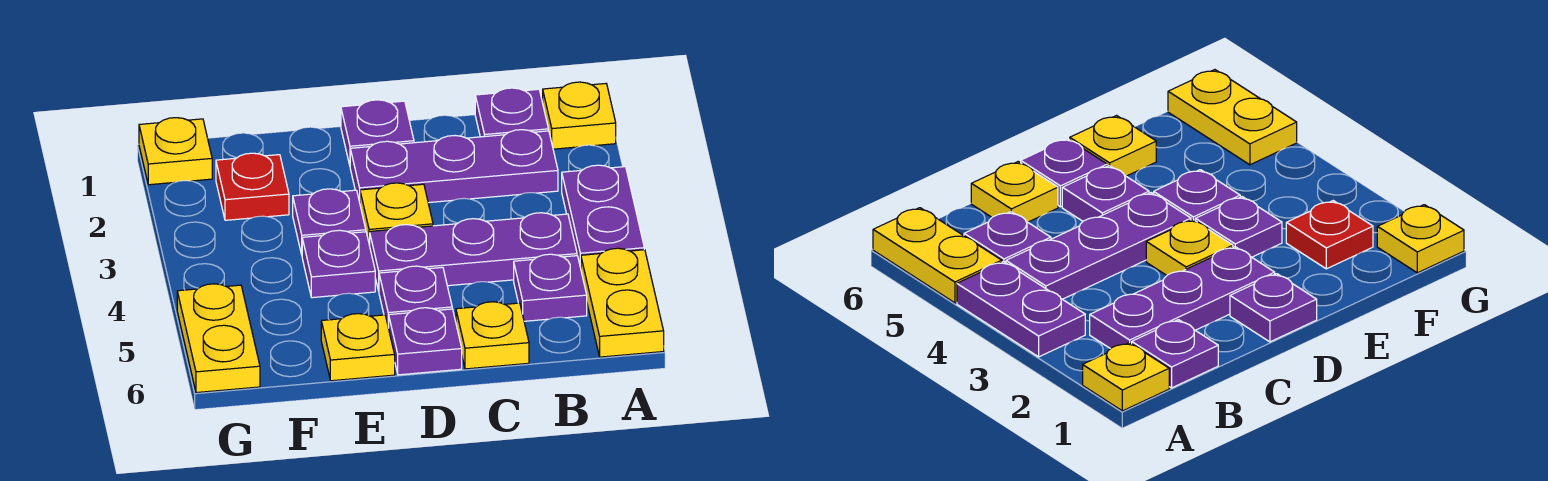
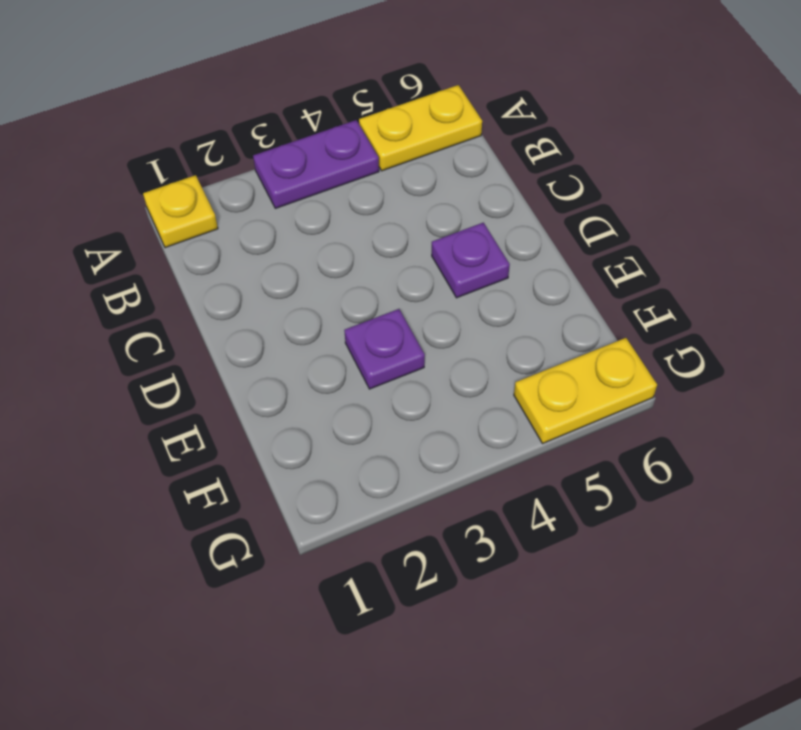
none -> purple plate B1 level 1
none -> purple plate B2:D2 level 1
none -> purple plate B4:D4 level 1

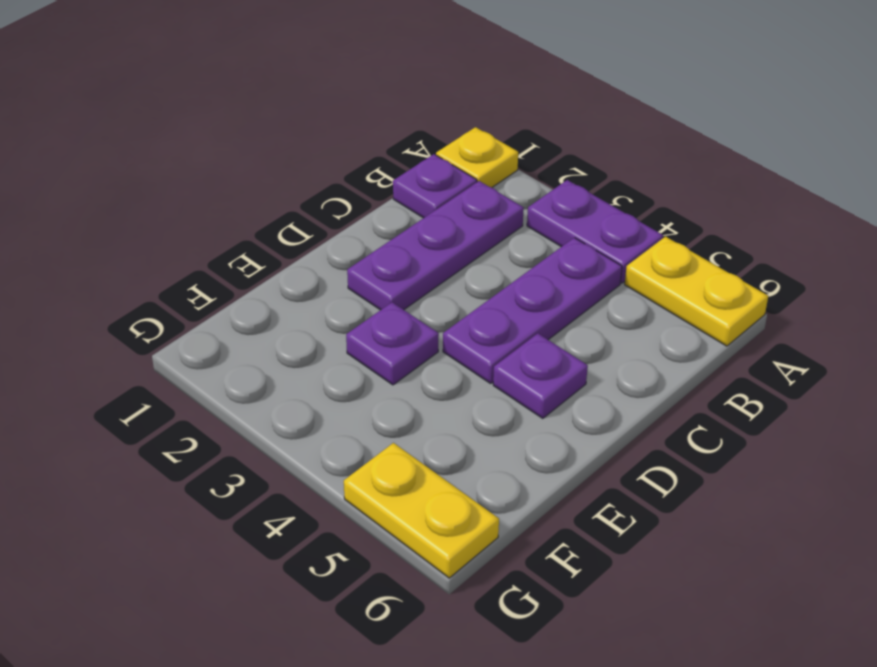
none -> purple plate B5 level 1
none -> yellow plate C6 level 1
none -> purple plate D1 level 1

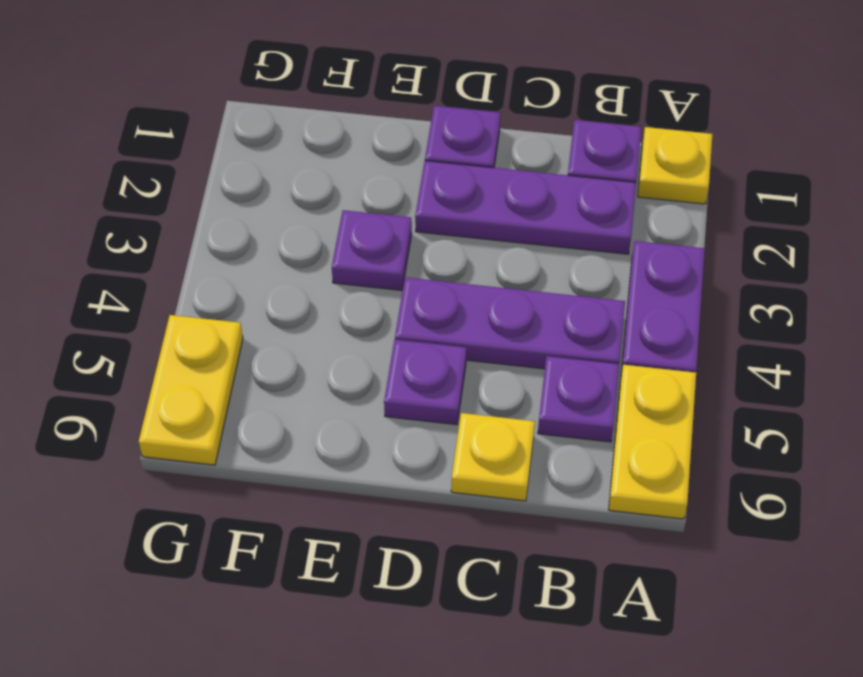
none -> yellow plate D3 level 1
none -> purple plate D6 level 1
none -> purple plate E4 level 1

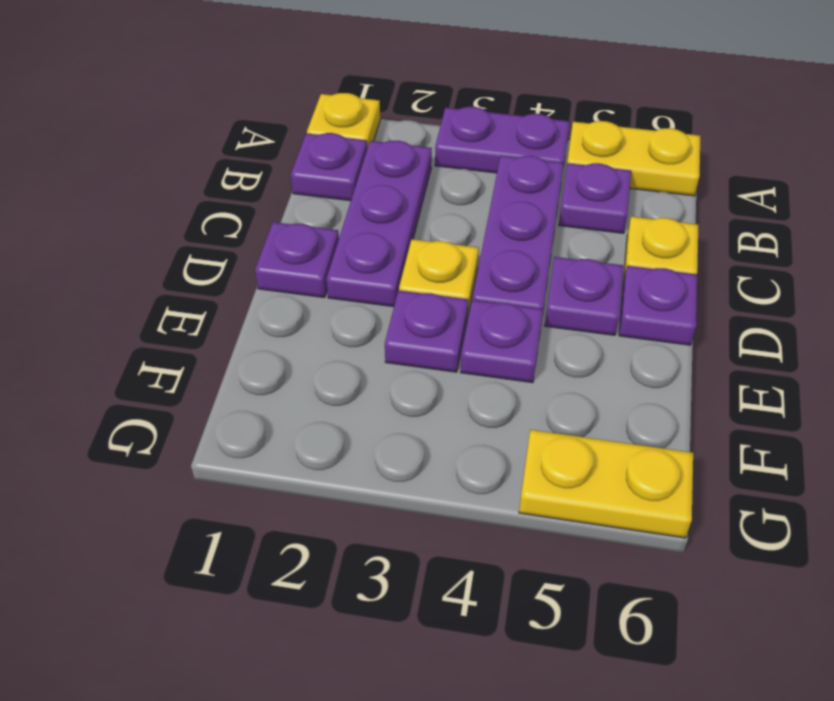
none -> yellow plate E6 level 1
none -> red plate F2 level 1
none -> yellow plate G1 level 1

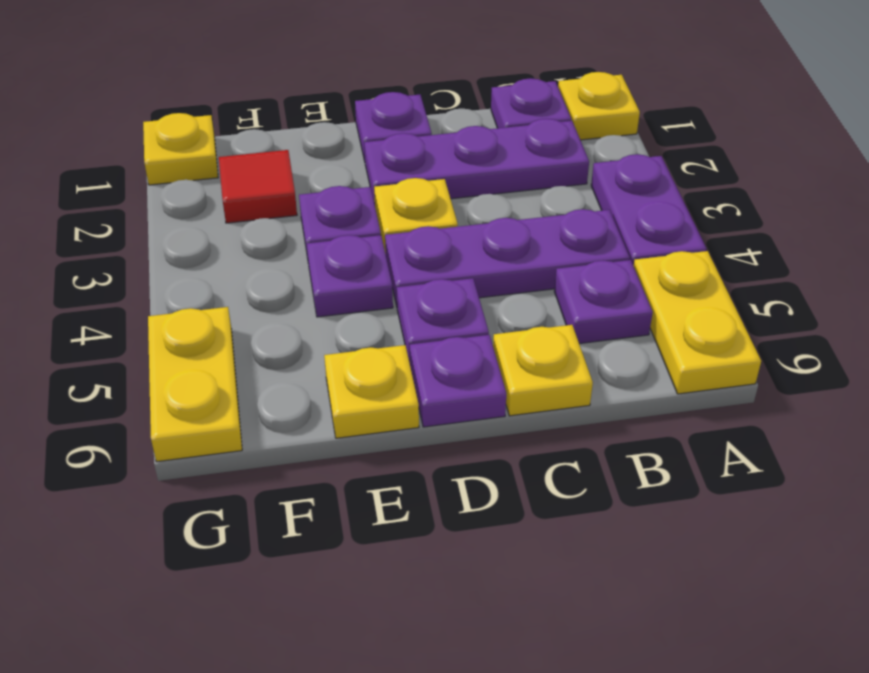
red tile F2 level 1 -> red plate F2 level 1

